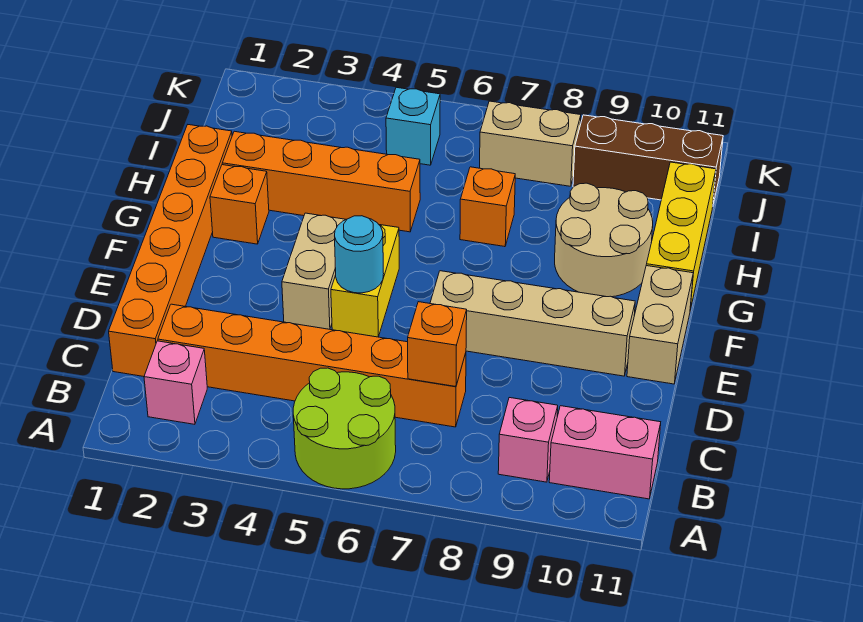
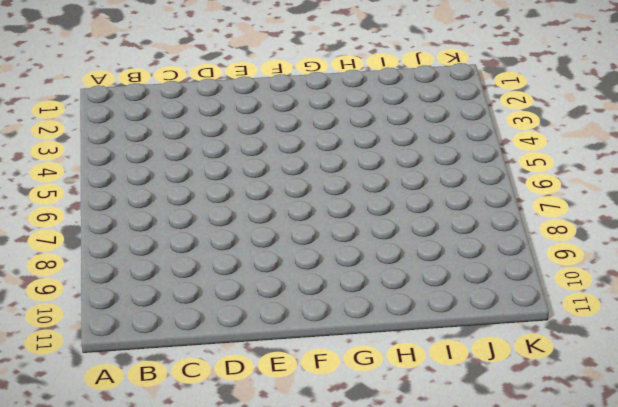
none -> lime round brick A5:B6 level 1
none -> pink brick B2 level 1
none -> pink brick B9 level 1

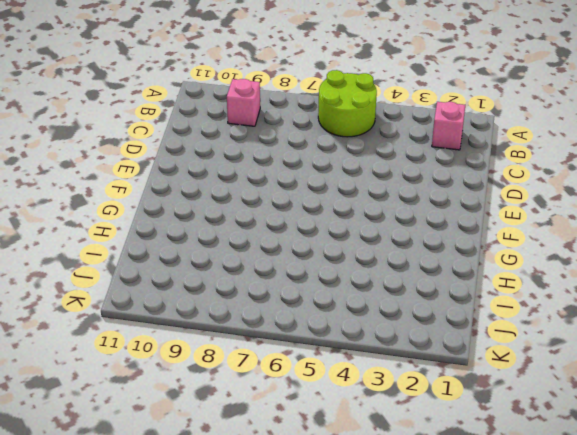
none -> pink brick B10:B11 level 1
none -> orange brick C1:H1 level 1
none -> orange brick C2:C7 level 1

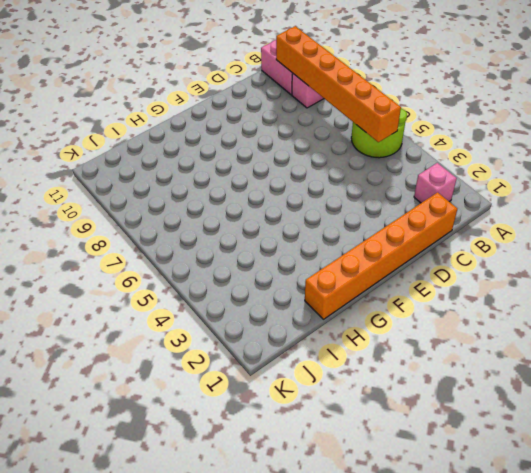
orange brick B5:B10 level 2 -> orange brick C2:C7 level 1
none -> tan brick E4:F4 level 1
none -> yellow brick E5:F5 level 1
none -> tan brick E7:E10 level 1

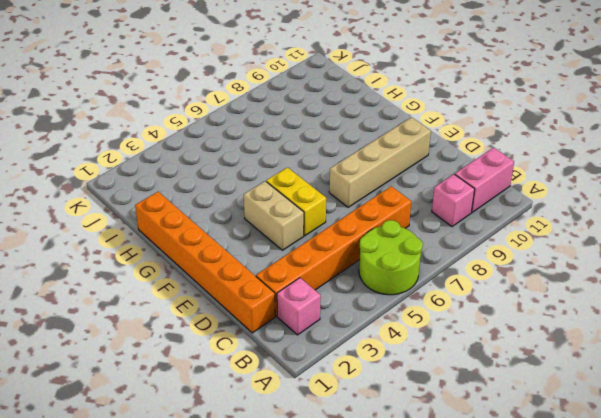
none -> tan brick E11:F11 level 1
none -> orange brick G2 level 1
none -> tan round brick G9:H10 level 1

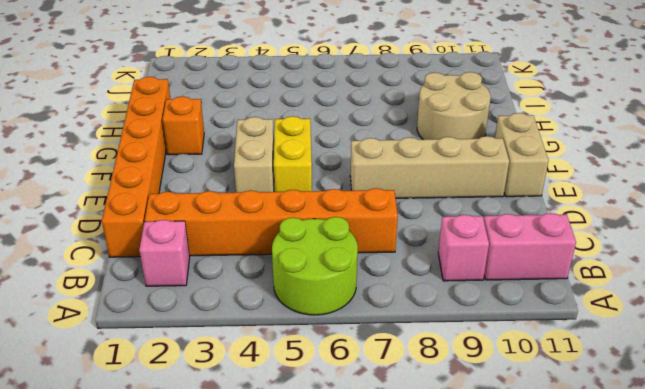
none -> yellow brick G11:I11 level 1
none -> orange brick H2:H5 level 1
none -> orange brick H7 level 1

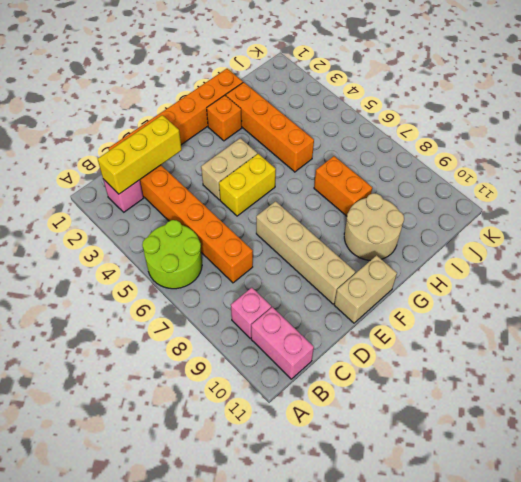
yellow brick B2:D2 level 2 -> yellow brick G11:I11 level 1
orange brick H7:H8 level 1 -> orange brick H7 level 1
none -> cyan brick J5 level 1
none -> tan brick J7:J8 level 1
none -> brown brick J9:J11 level 1

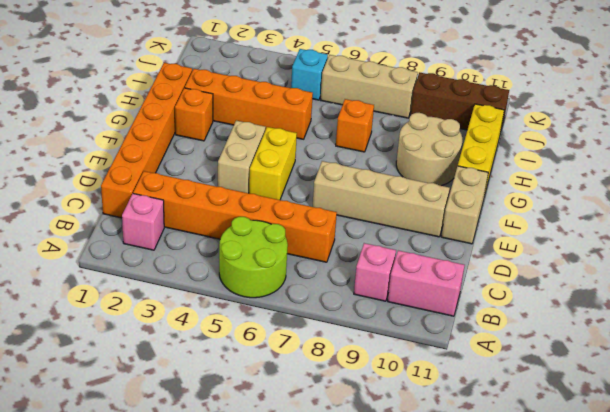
tan brick J6:J8 level 1 -> tan brick J7:J8 level 1
none -> orange brick C7 level 2
none -> cyan round brick E5 level 2

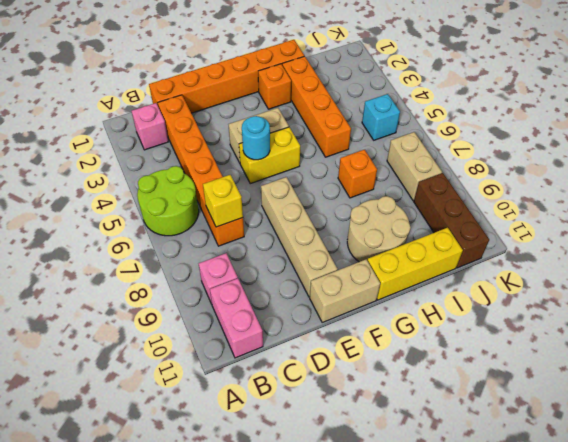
yellow brick C7 level 2 -> orange brick C7 level 2

